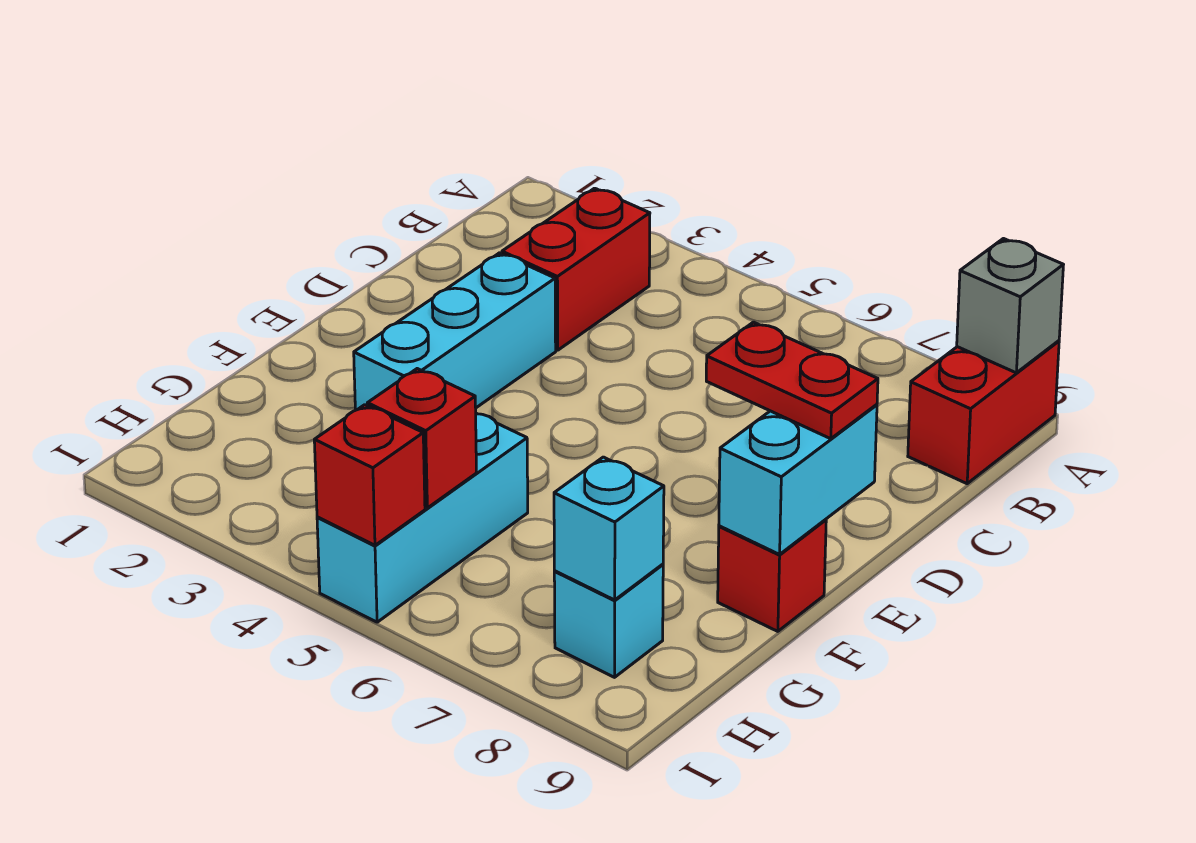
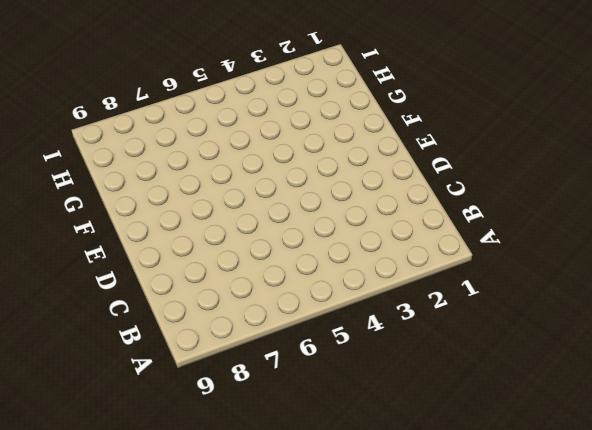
none -> red brick A9:B9 level 1
none -> red brick B3:C3 level 1
none -> cyan brick D3:F3 level 1

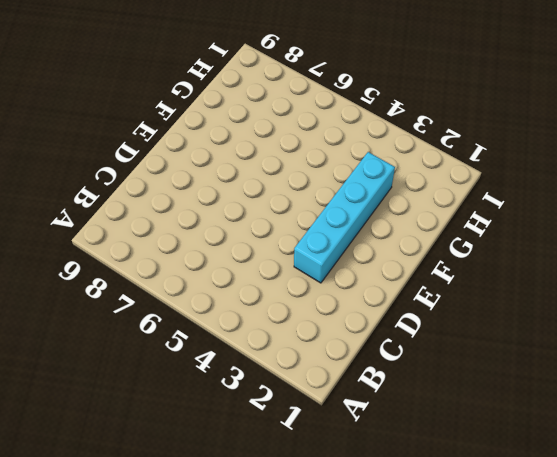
cyan brick D3:G3 level 1 -> cyan brick D3:F3 level 1
none -> red brick A9:B9 level 1
none -> red brick B3:C3 level 1
none -> red brick F9 level 1

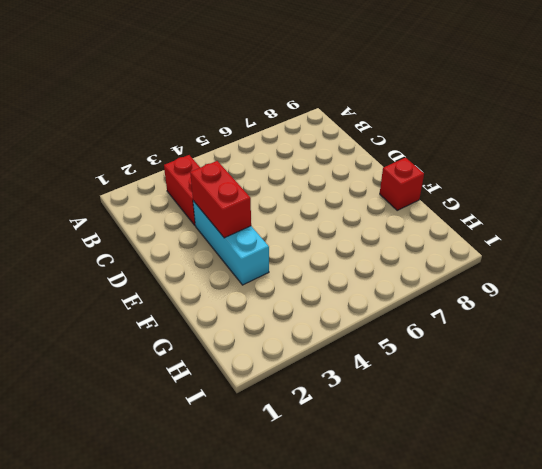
red brick D3:E3 level 2 -> red brick A9:B9 level 1
none -> cyan brick G5:I5 level 1
none -> cyan brick H8 level 1
none -> grey brick A9 level 2

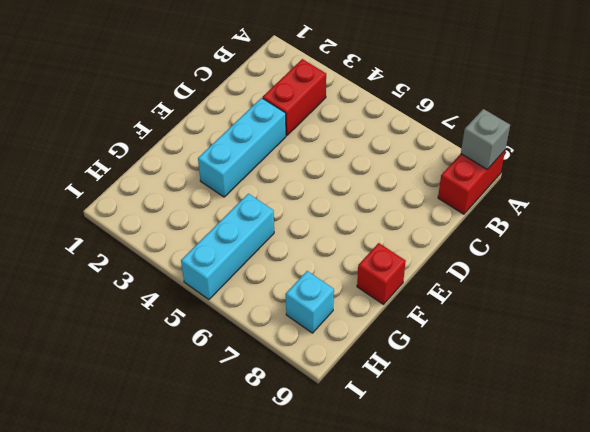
none -> cyan brick E9:F9 level 2
none -> red brick H5 level 2
none -> cyan brick H8 level 2

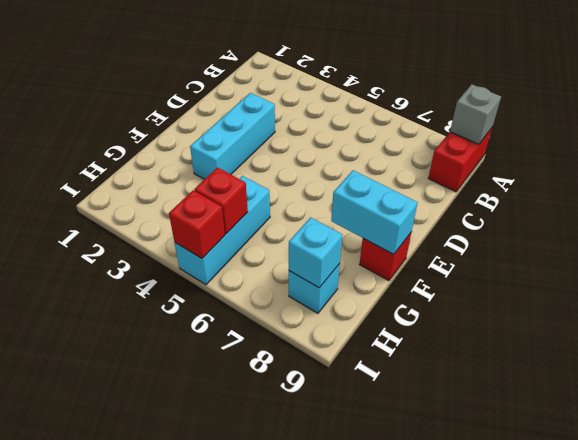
cyan brick F8:F9 level 2 -> cyan brick E9:F9 level 2
none -> red brick B3:C3 level 1
none -> red plate E8:E9 level 3

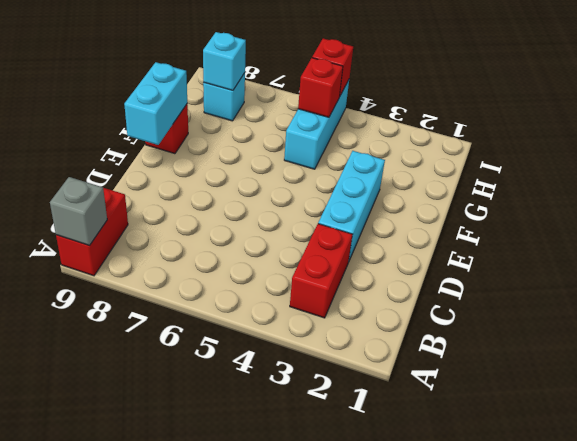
none -> red plate E8:E9 level 3

